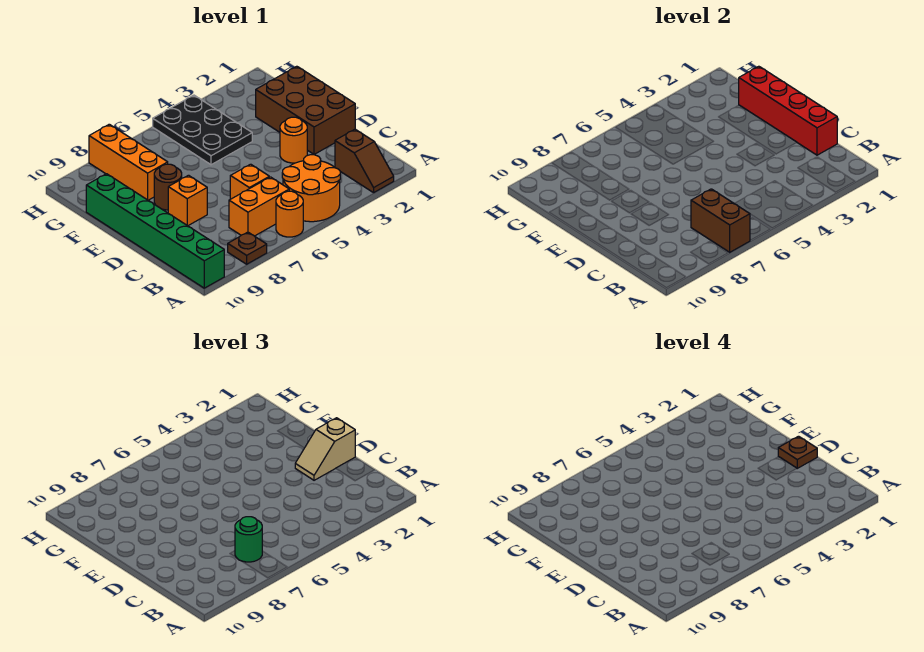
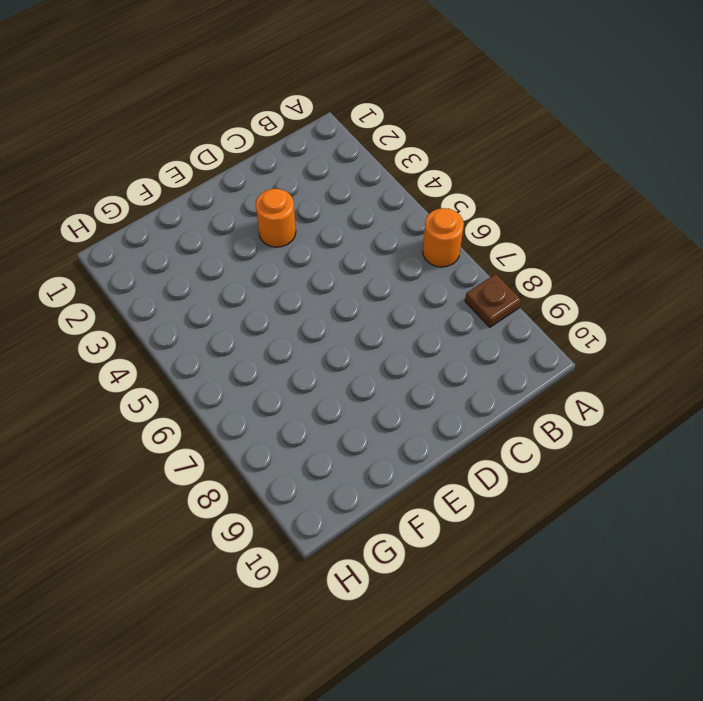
none -> brown slope A2:B2 level 1 top B
none -> orange round brick A4:B5 level 1
none -> green brick A10:F10 level 1

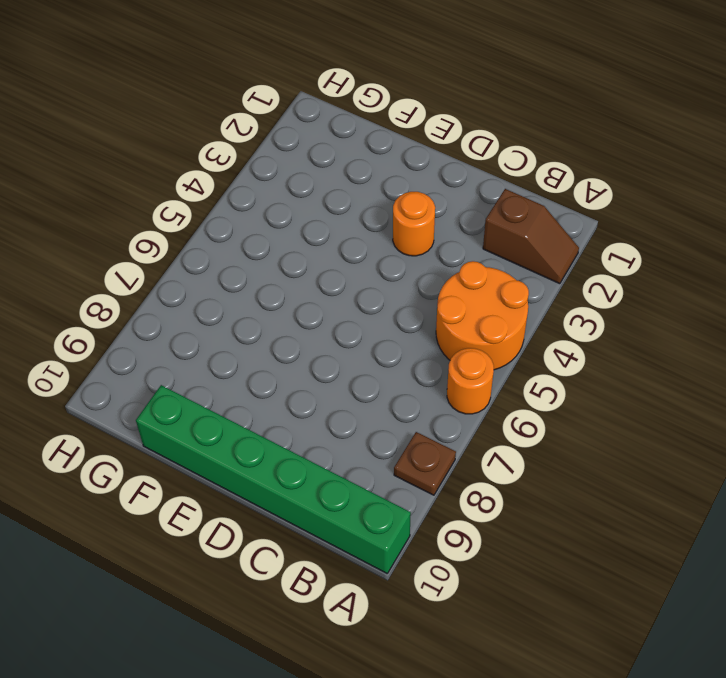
none -> orange brick B6:B7 level 1
none -> orange brick C6 level 1
none -> brown brick D1:F2 level 1

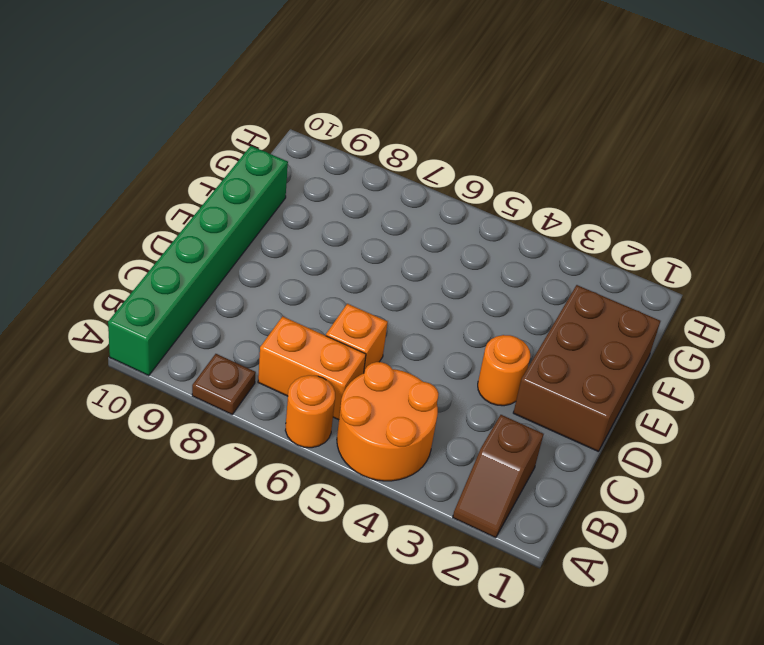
none -> orange brick D8 level 1
none -> brown round brick E8 level 1
none -> black plate F4:H5 level 1

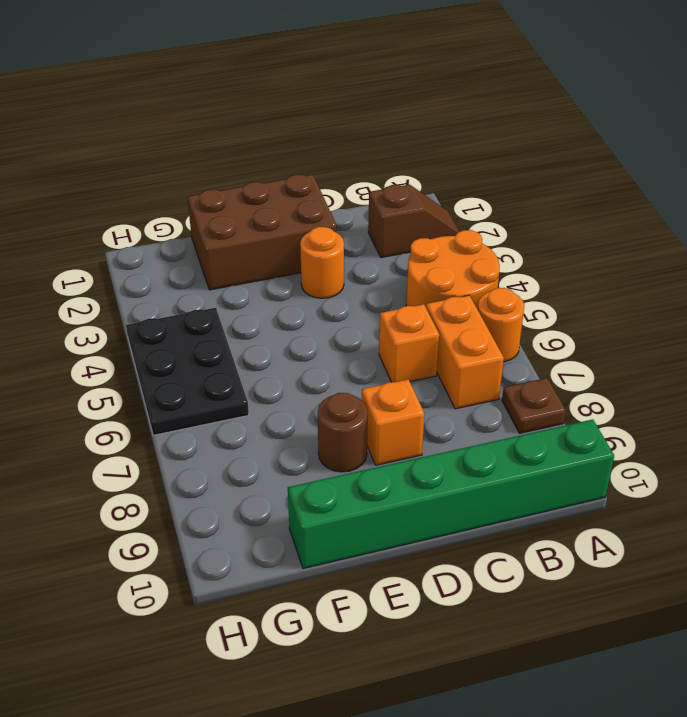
black plate G4:H6 level 1 -> black plate F4:H5 level 1
none -> orange brick F8:H8 level 1
none -> brown brick A7:B7 level 2
none -> red brick C1:F1 level 2

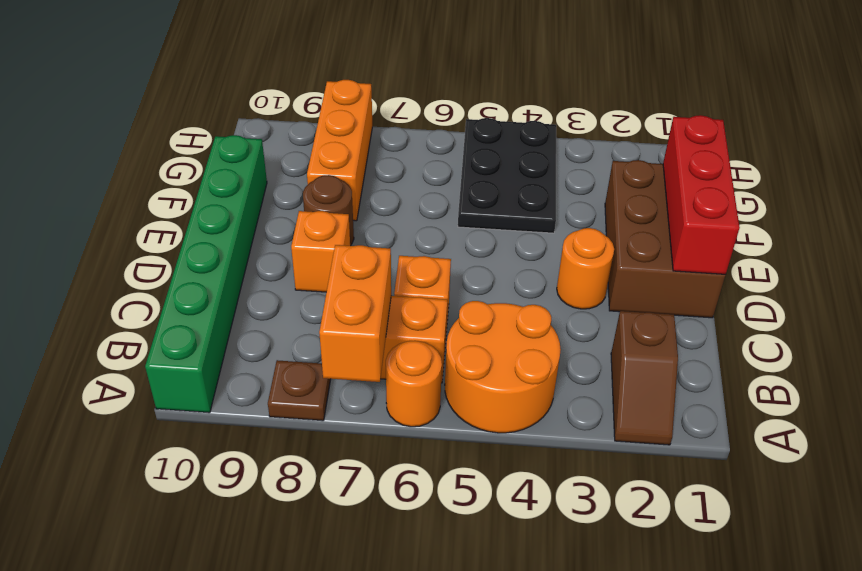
orange brick A7:B7 level 2 -> brown brick A7:B7 level 2
red brick D1:F1 level 2 -> red brick C1:F1 level 2
none -> green round brick B7 level 3
none -> tan slope D1:D2 level 3 top 1
none -> brown plate D1 level 4

